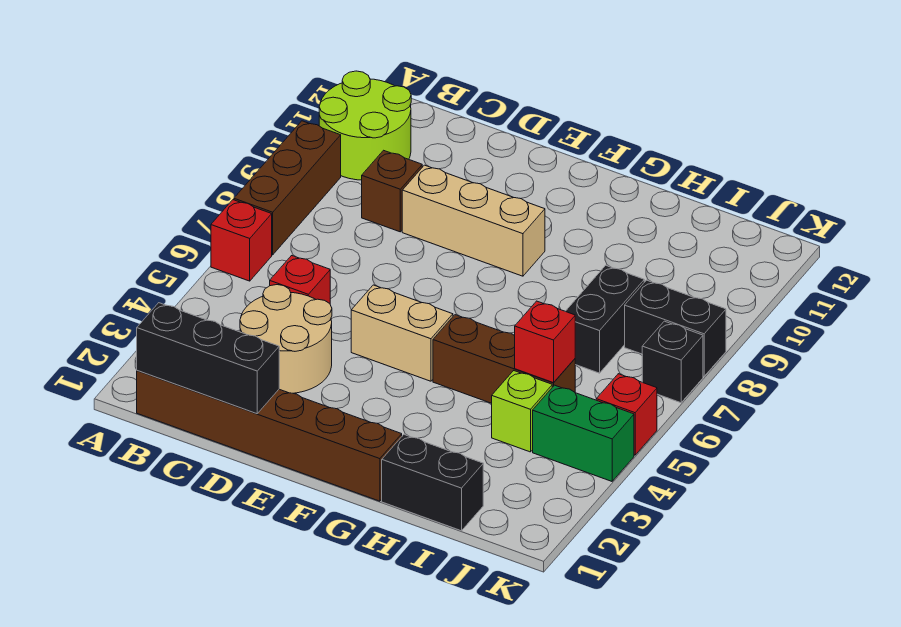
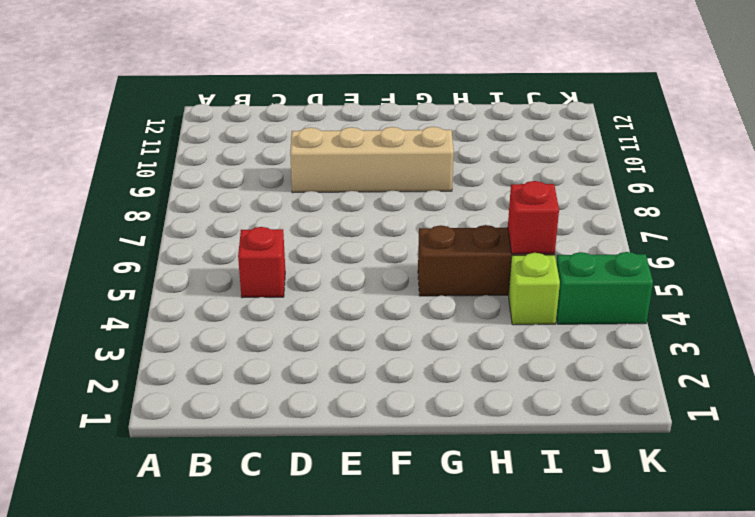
tan brick D9:G9 level 1 -> tan brick D9:F9 level 1
none -> red brick A6 level 1
none -> brown brick A7:A9 level 1
none -> lime round brick A10:B11 level 1

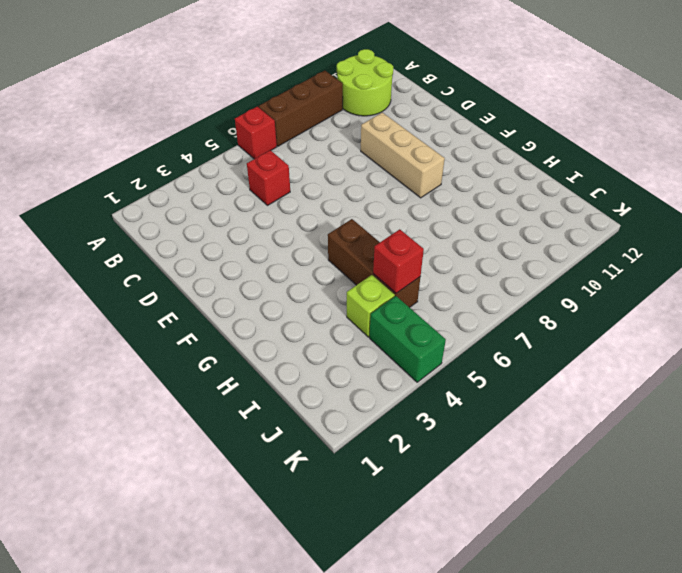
none -> brown brick B1:G1 level 1
none -> tan round brick C3:D4 level 1
none -> brown brick C9 level 1

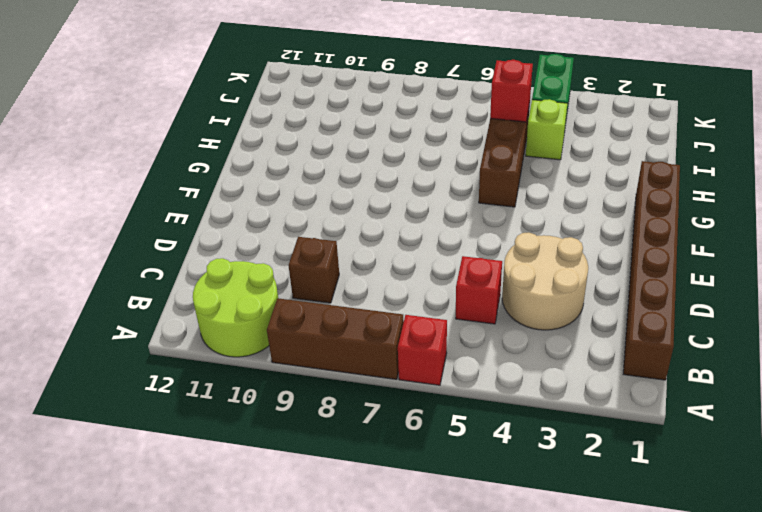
none -> tan brick D9:F9 level 1
none -> tan brick E5:F5 level 1
none -> black brick H1:I1 level 1

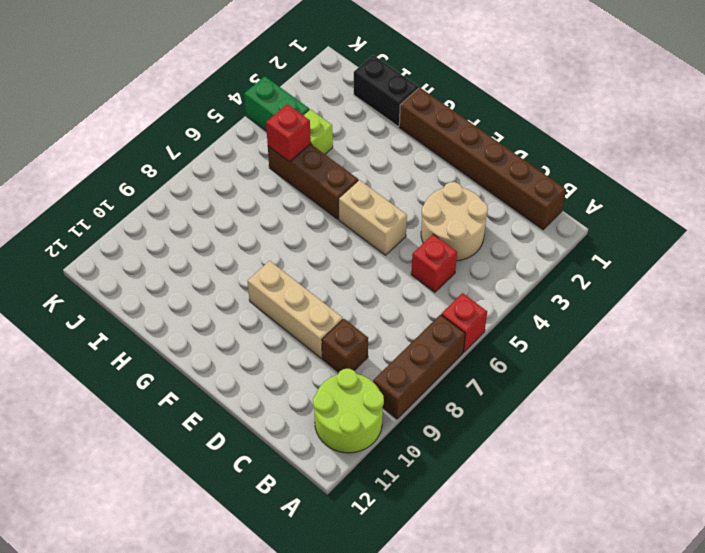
none -> black brick I7:I8 level 1
none -> black brick J8:K8 level 1
none -> red brick K5 level 1

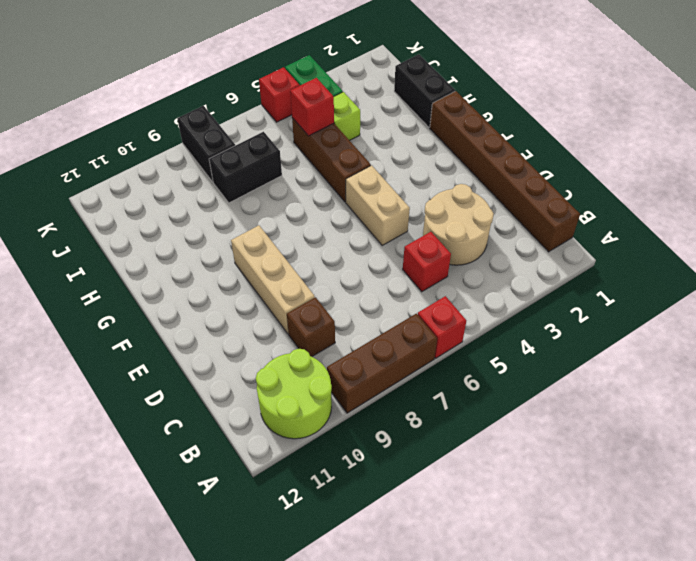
none -> black brick K7 level 1
none -> black brick B1:D1 level 2

